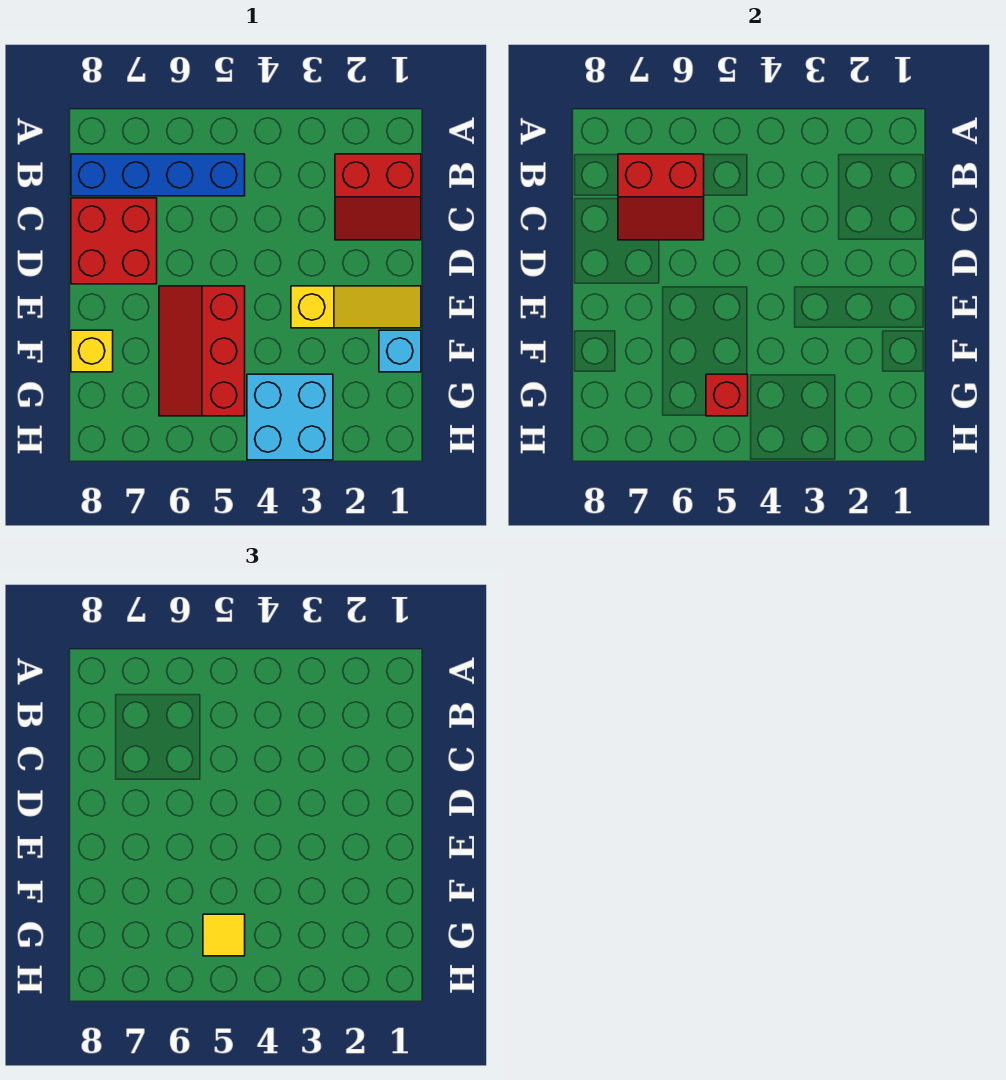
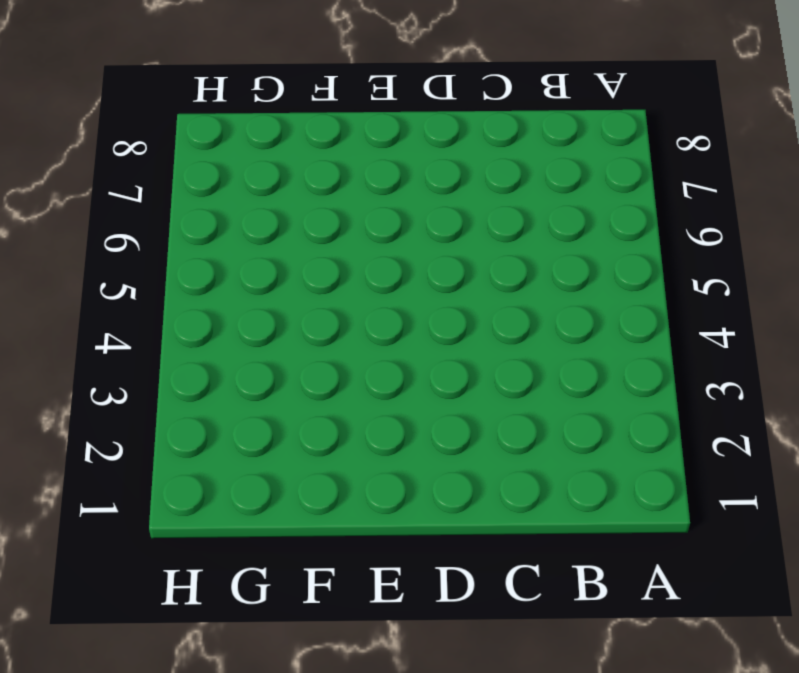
none -> red slope B1:C2 level 1 top B
none -> blue brick B5:B8 level 1

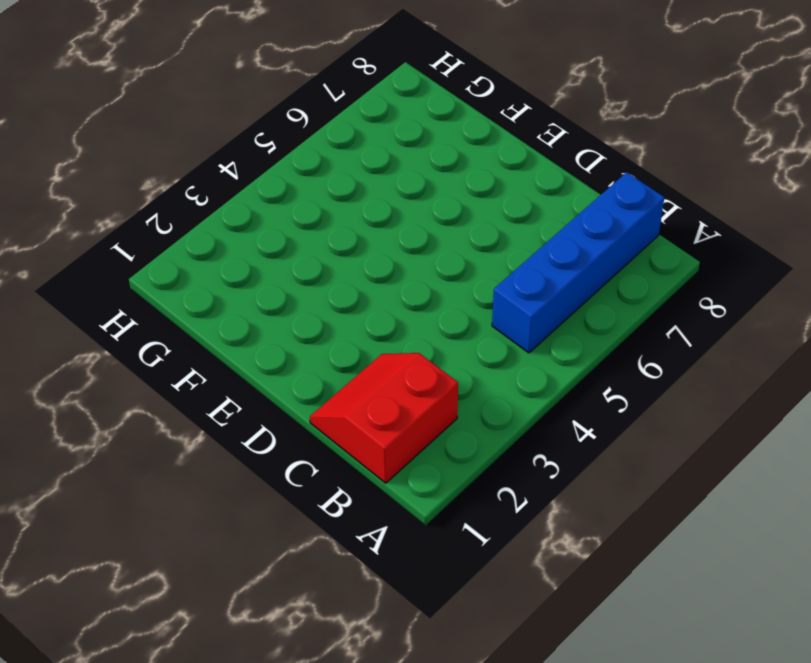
none -> red brick C7:D8 level 1
none -> yellow slope E1:E3 level 1 top 3

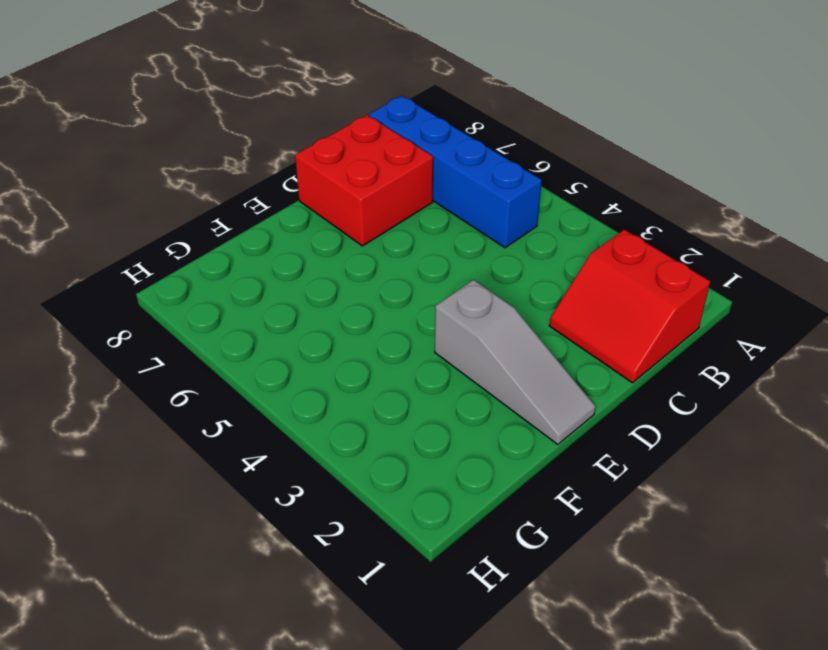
grey slope E1:E3 level 1 top 3 -> yellow slope E1:E3 level 1 top 3
none -> red slope E5:G6 level 1 top 5
none -> cyan brick F1 level 1

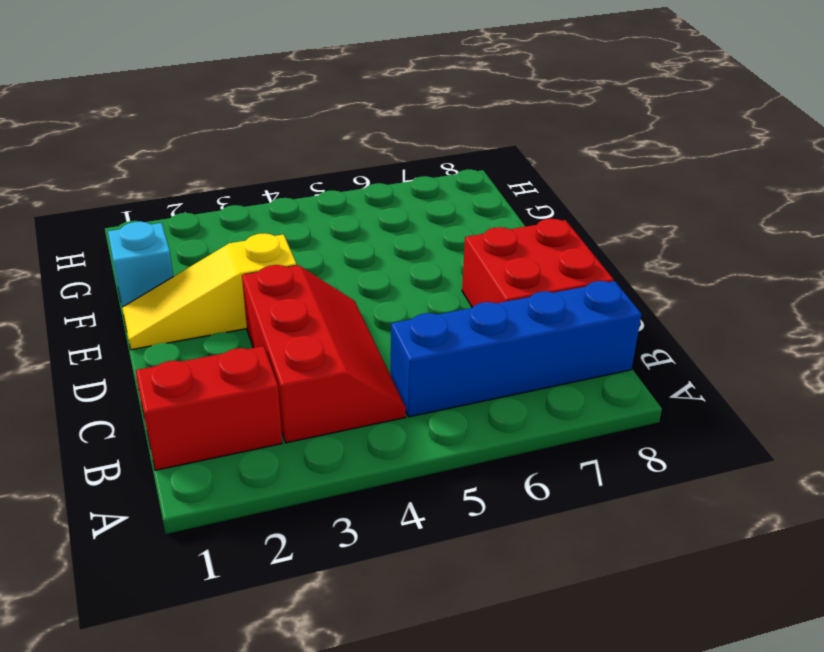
red slope B3:D4 level 1 top 3 -> red slope E5:G6 level 1 top 5
none -> yellow brick F8 level 1
none -> cyan brick G3:H4 level 1

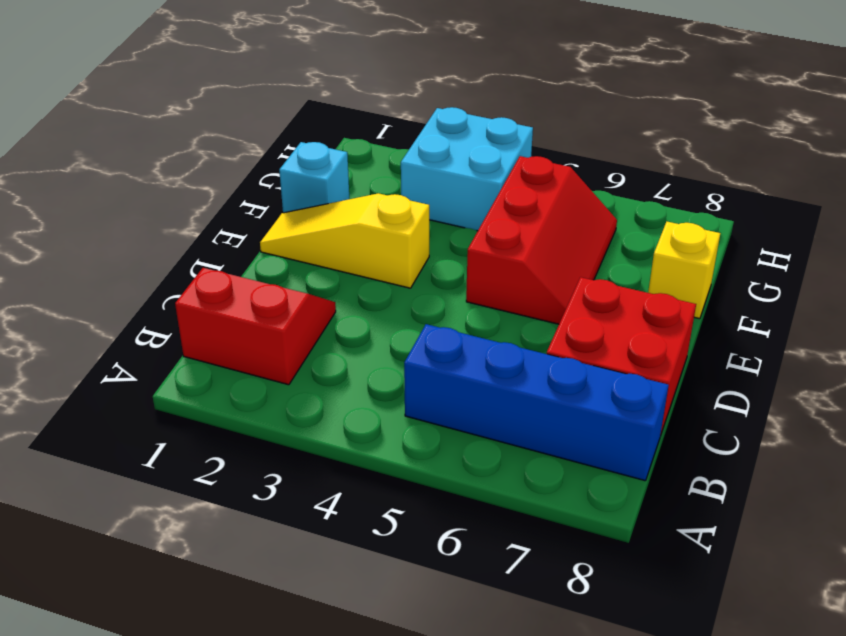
none -> red slope B6:C7 level 2 top B
none -> red brick G5 level 2

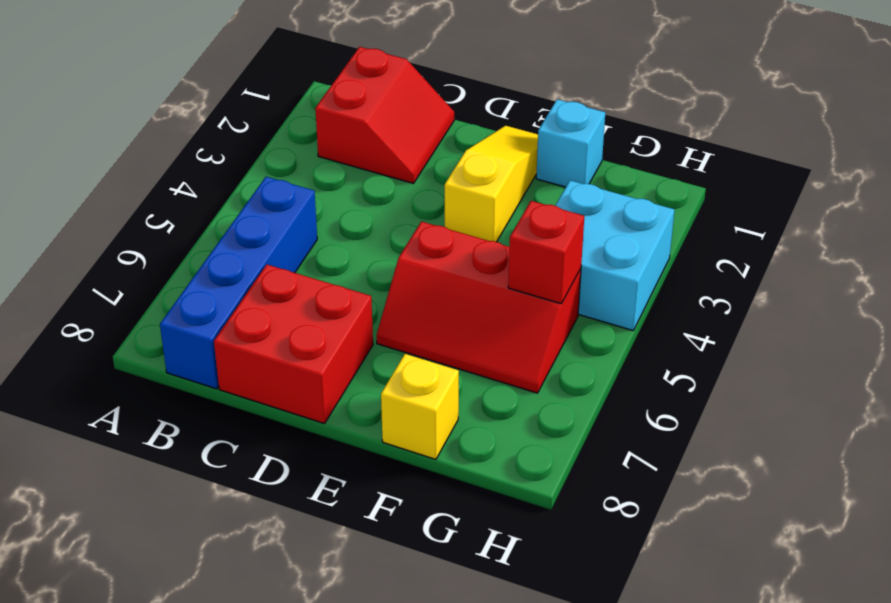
none -> red slope B6:C7 level 2 top B
none -> yellow tile G5 level 3

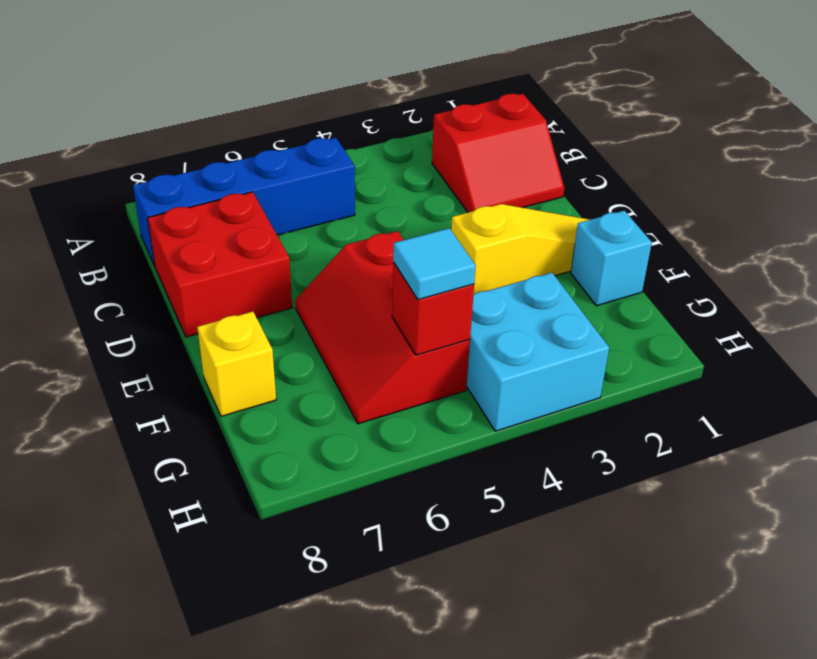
cyan tile G5 level 3 -> yellow tile G5 level 3
none -> red slope B6:C7 level 2 top B

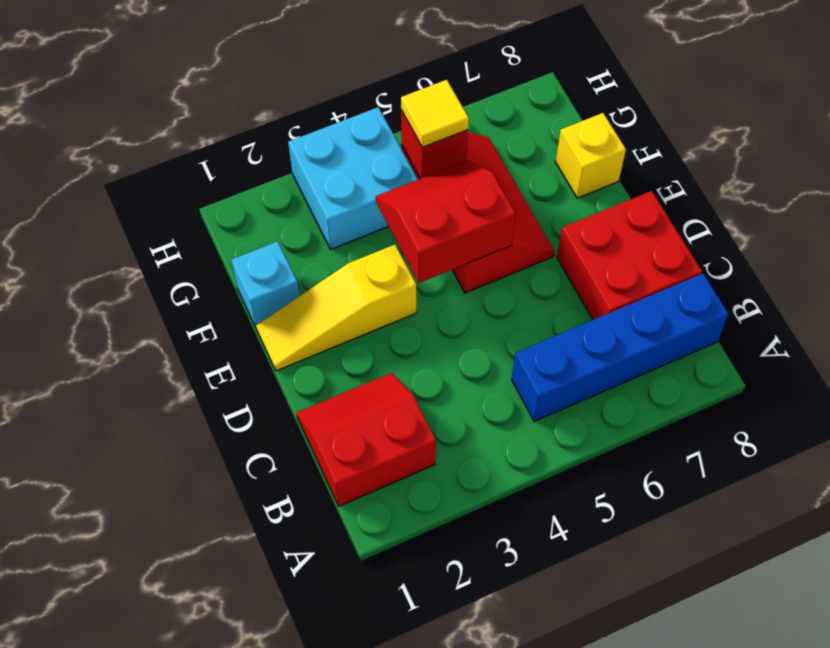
red slope E4:F5 level 2 top E -> red slope B6:C7 level 2 top B

